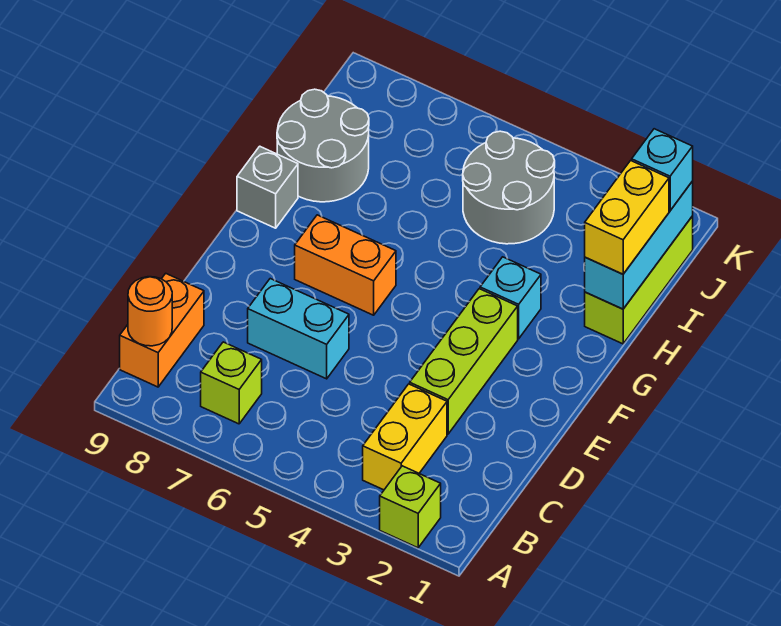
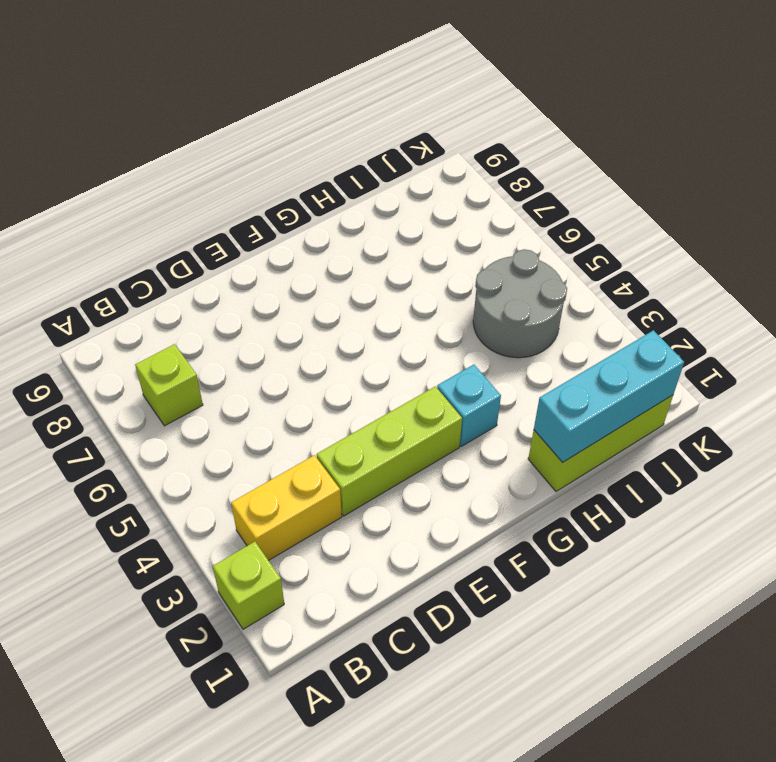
none -> orange brick B9:C9 level 1
none -> cyan brick D6:D7 level 1
none -> orange brick F6:F7 level 1

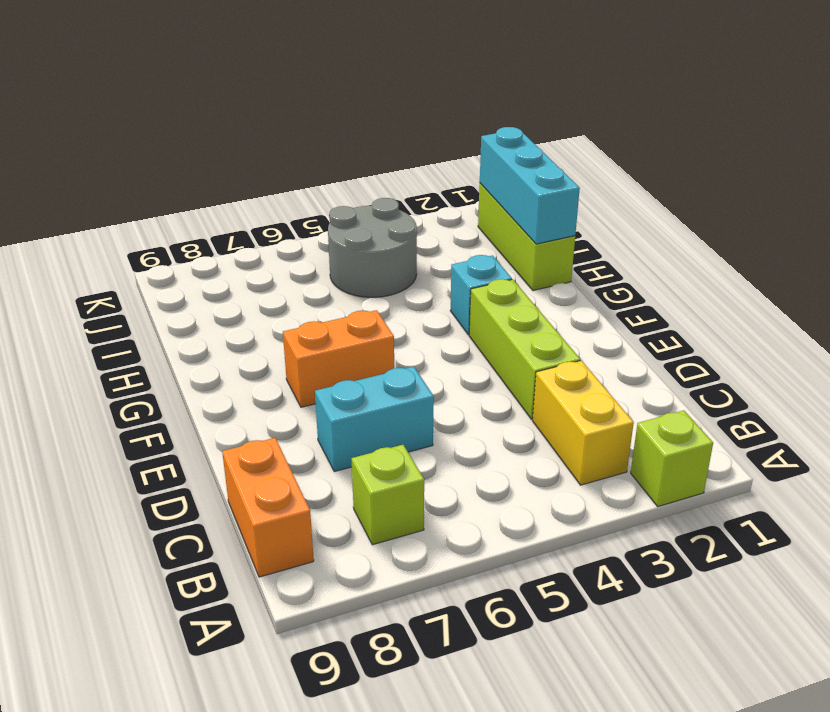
none -> grey brick G9 level 1
none -> grey round brick H8:I9 level 1
none -> orange round brick B9 level 2

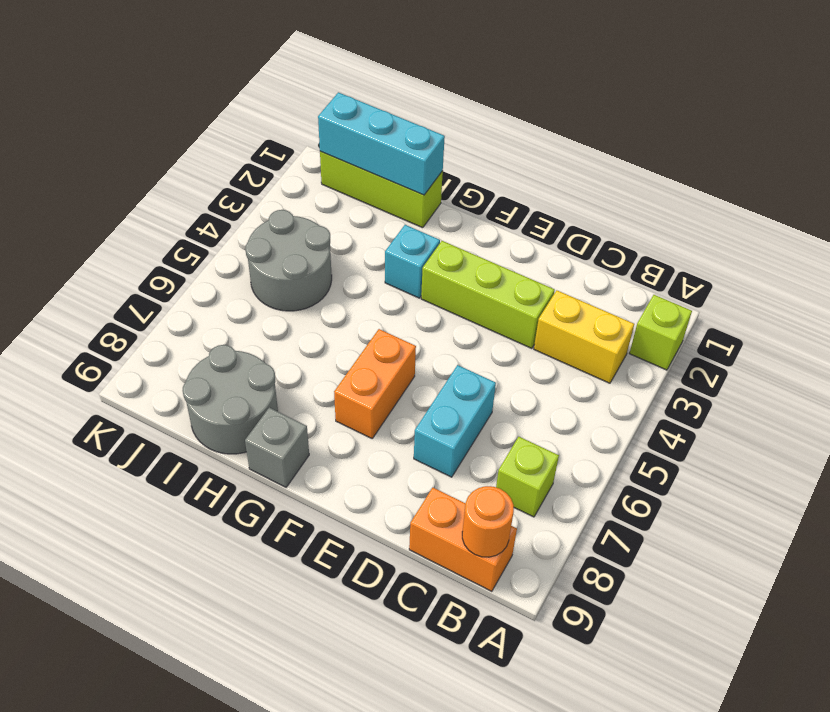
none -> yellow brick H1:I1 level 3
none -> cyan brick J1 level 3

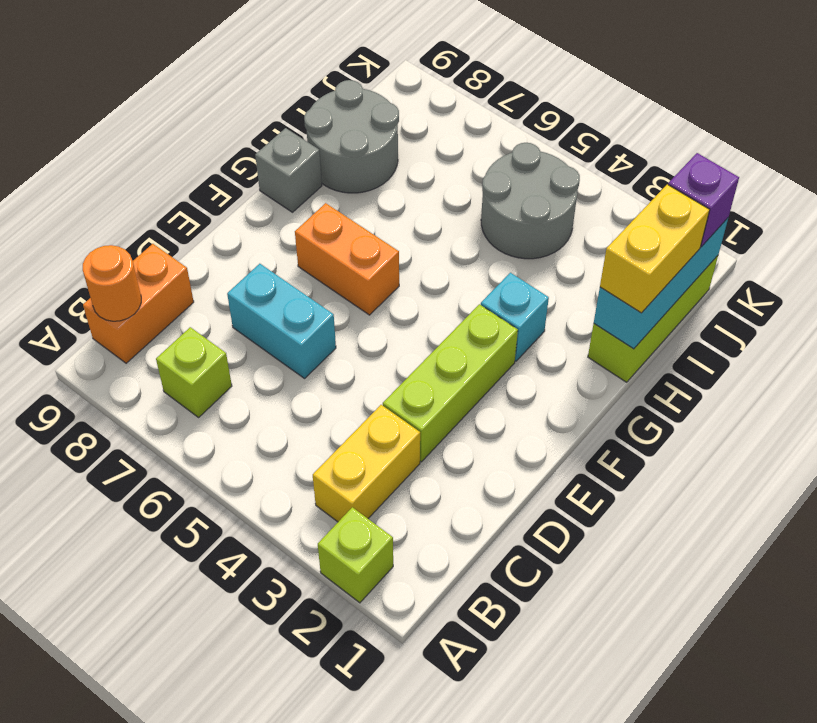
purple brick J1 level 3 -> cyan brick J1 level 3

